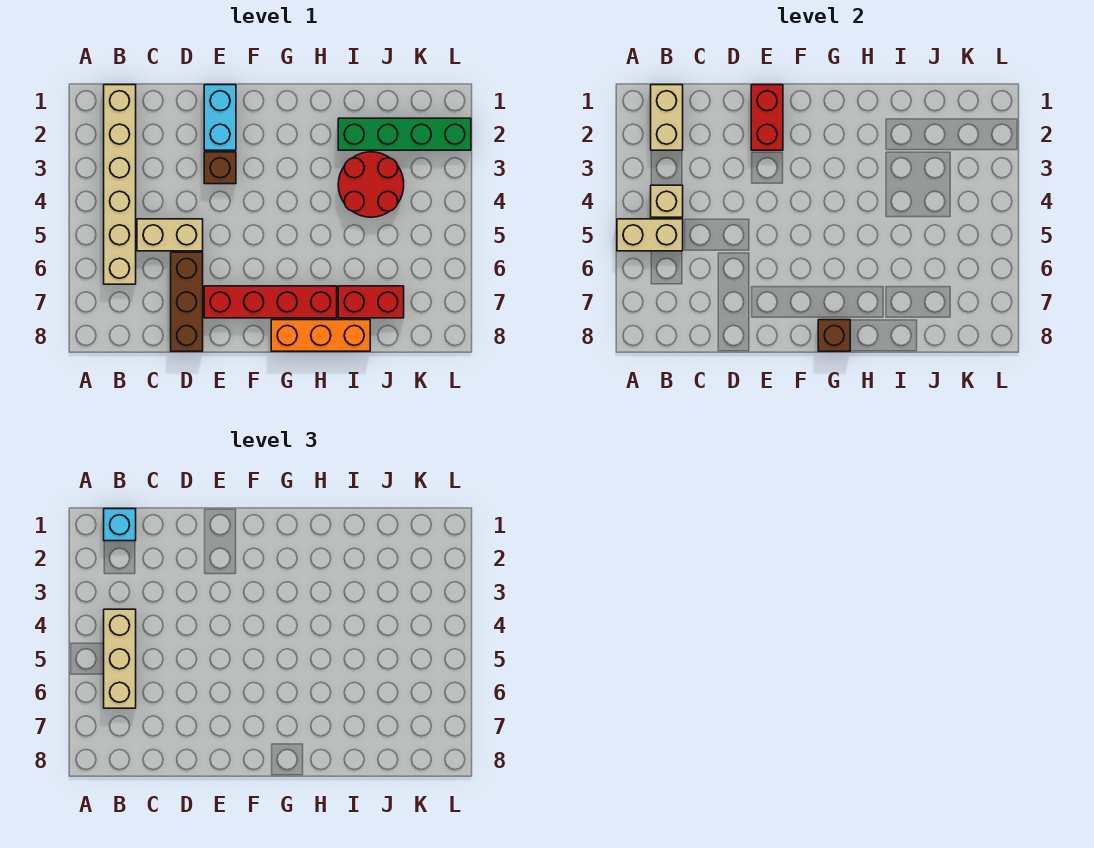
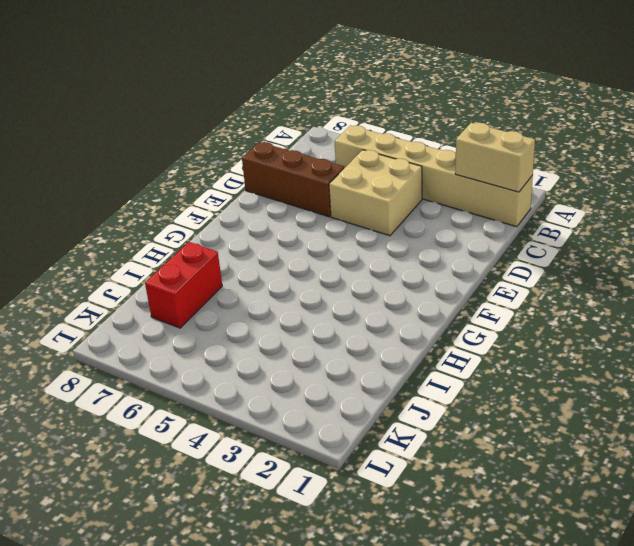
tan brick C4:D5 level 1 -> tan brick C5:D5 level 1
none -> cyan brick E1:E2 level 1
none -> brown brick E3 level 1
none -> red brick E7:H7 level 1

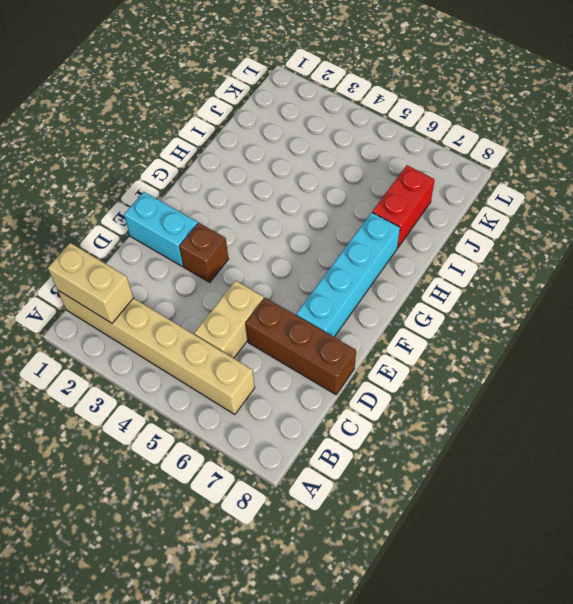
cyan brick E7:H7 level 1 -> red brick E7:H7 level 1
none -> orange brick G8:I8 level 1
none -> green brick I2:L2 level 1
none -> red round brick I3:J4 level 1

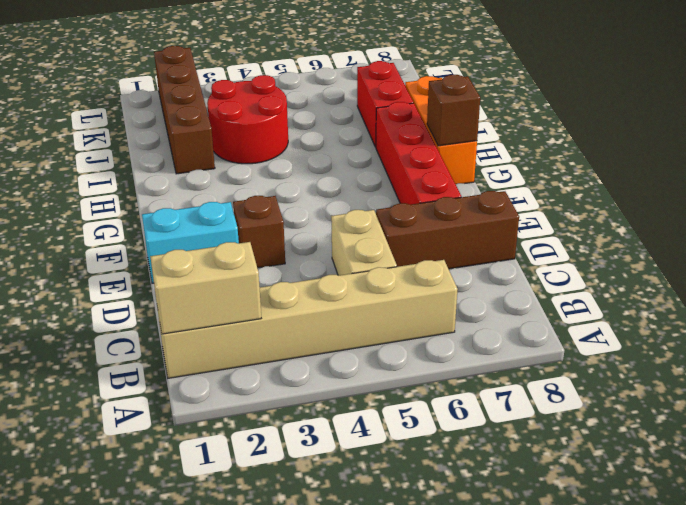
brown brick I2:L2 level 1 -> green brick I2:L2 level 1
none -> tan brick A5:B5 level 2
none -> tan brick B4 level 2
none -> red brick E1:E2 level 2

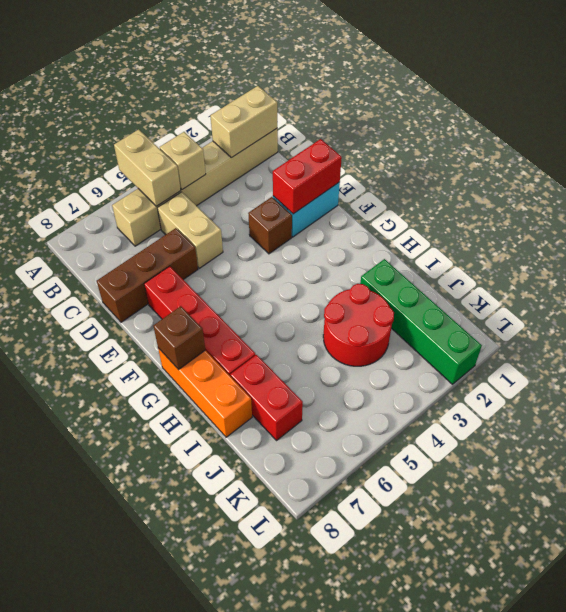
none -> cyan brick B1 level 3
none -> tan brick B4:B6 level 3

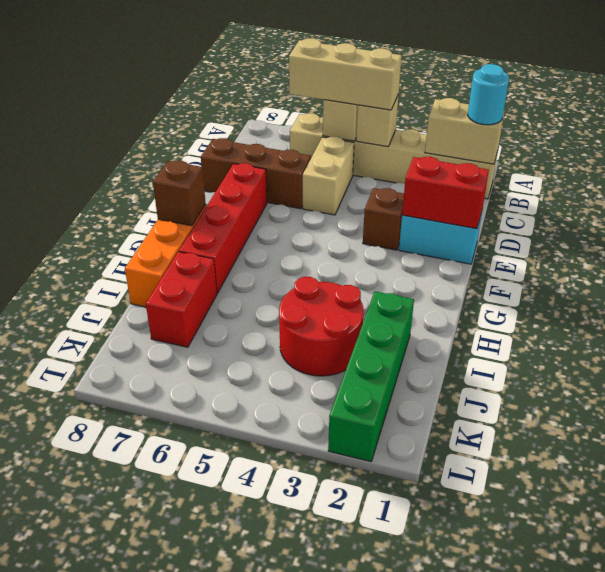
cyan round brick B1 level 3 -> cyan brick B1 level 3

